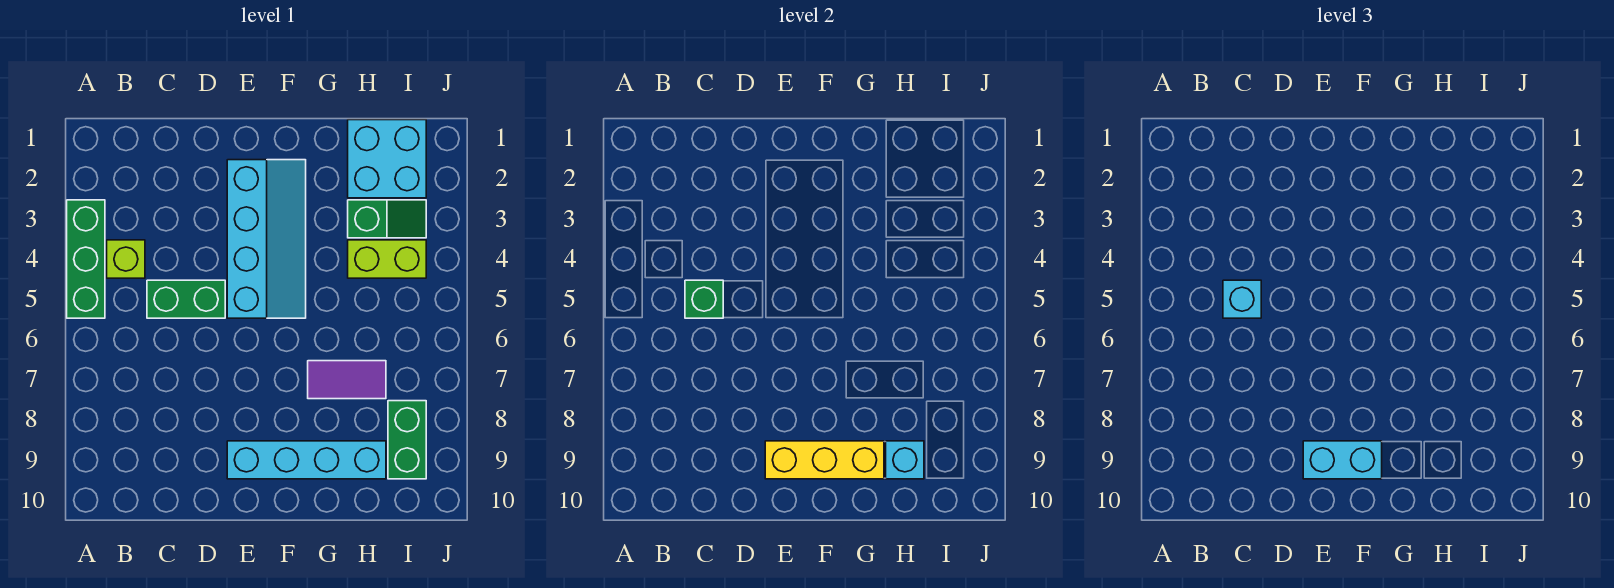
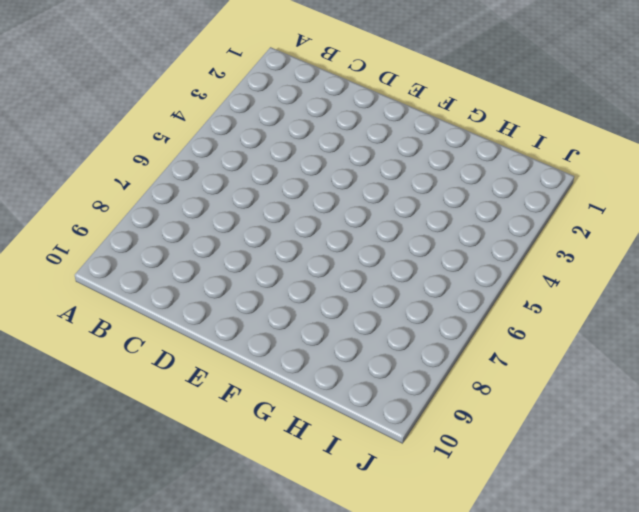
none -> green brick A3:A5 level 1
none -> lime brick B4 level 1
none -> green brick C5:D5 level 1

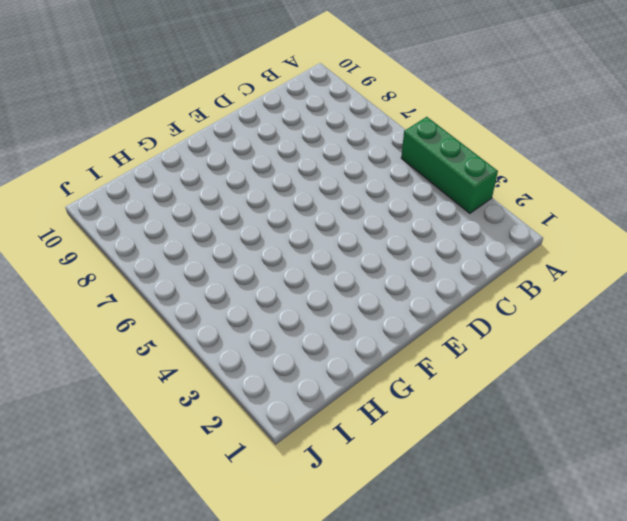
none -> lime brick B4 level 1
none -> green brick C5:D5 level 1
none -> cyan slope E2:F5 level 1 top E

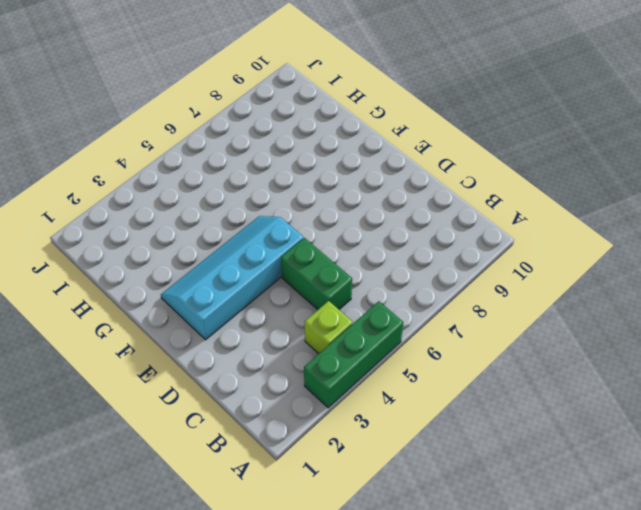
none -> cyan brick E9:H9 level 1
none -> purple tile G7:H7 level 1
none -> cyan brick H1:I2 level 1

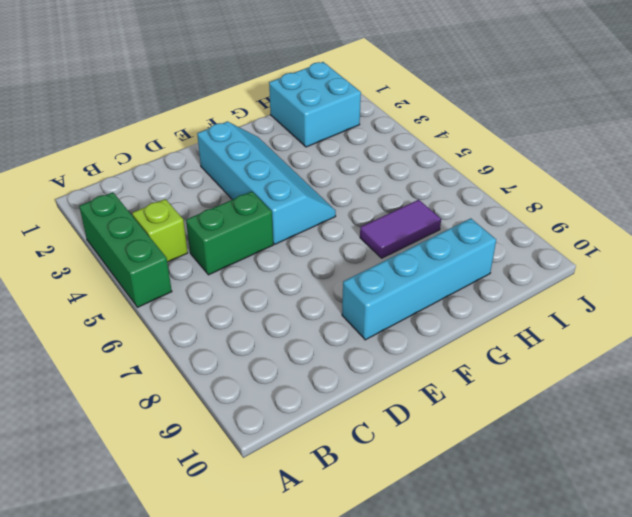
none -> green slope H3:I3 level 1 top H
none -> lime brick H4:I4 level 1
none -> green brick I8:I9 level 1

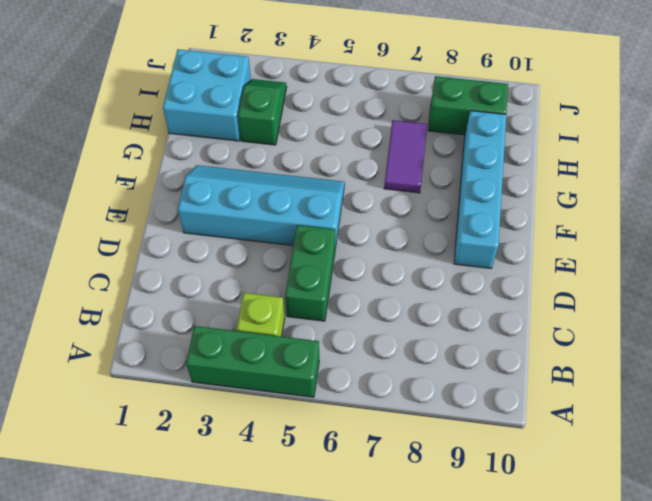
none -> lime brick H4:I4 level 1
none -> green brick C5 level 2
none -> yellow brick E9:G9 level 2

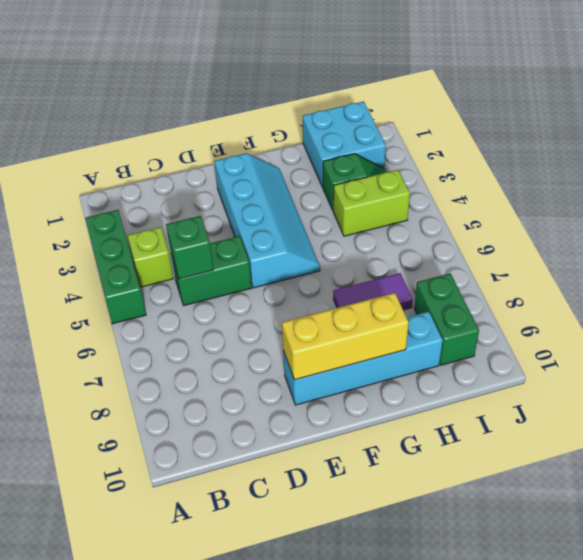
none -> cyan brick H9 level 2
none -> cyan brick C5 level 3
none -> cyan brick E9:F9 level 3

